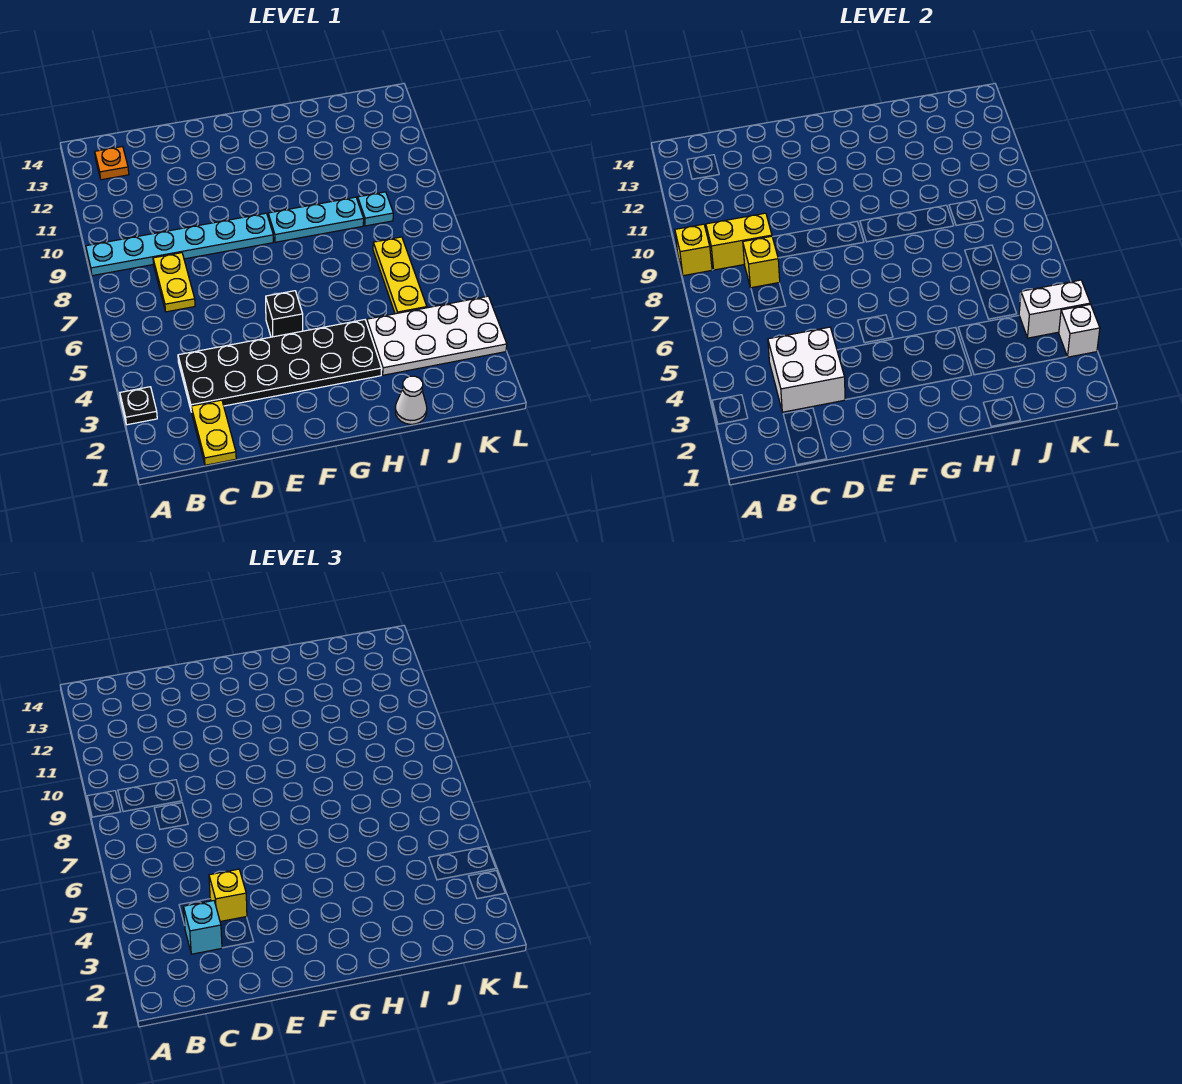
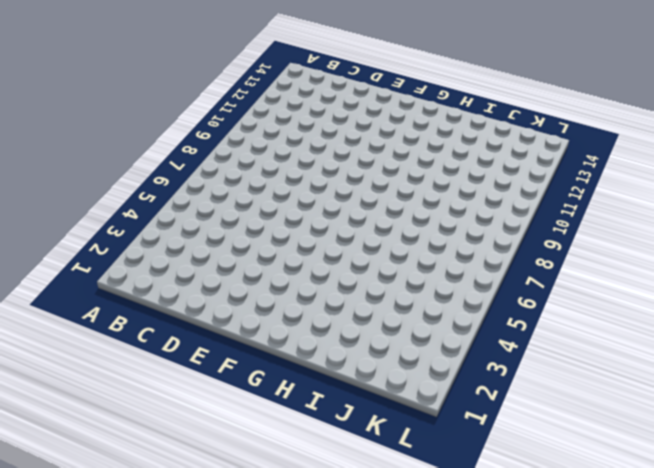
none -> black plate A3 level 1
none -> cyan plate A9:F9 level 1
none -> orange plate B13 level 1

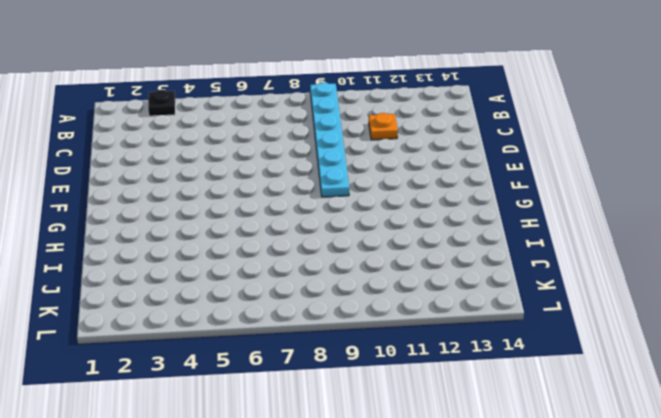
orange plate C11 level 1 -> orange plate B13 level 1
none -> yellow plate C1:C2 level 1
none -> black plate C3:H4 level 1
none -> yellow plate C7:C8 level 1

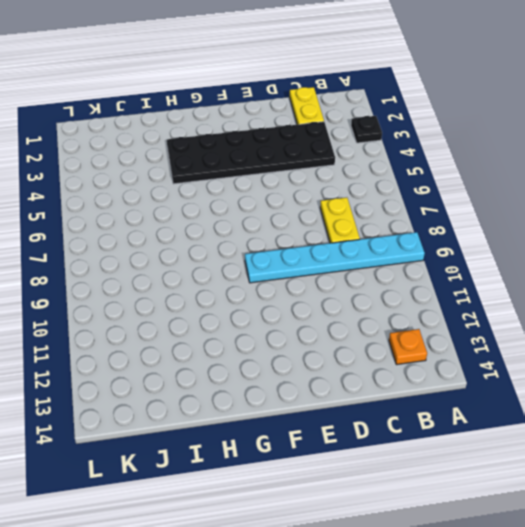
none -> black brick F5 level 1
none -> cyan plate G9:I9 level 1
none -> white cone I1 level 1

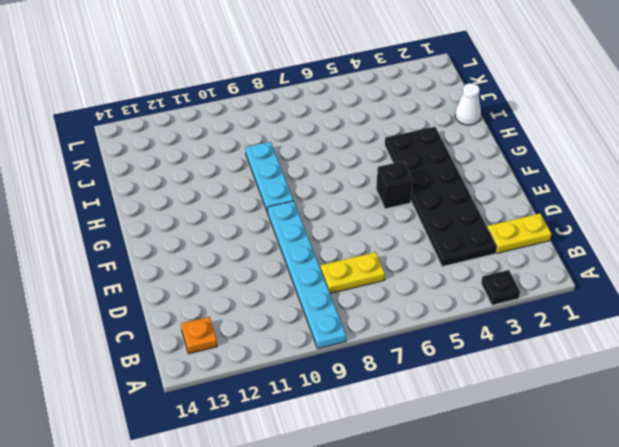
none -> white plate I3:L4 level 1
none -> yellow plate J5:J7 level 1
none -> cyan plate J9 level 1

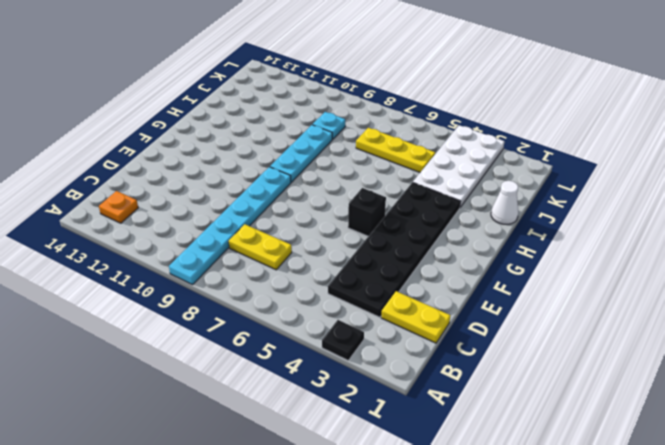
none -> yellow brick A9 level 2
none -> yellow brick B9:C9 level 2
none -> white brick C3:D4 level 2

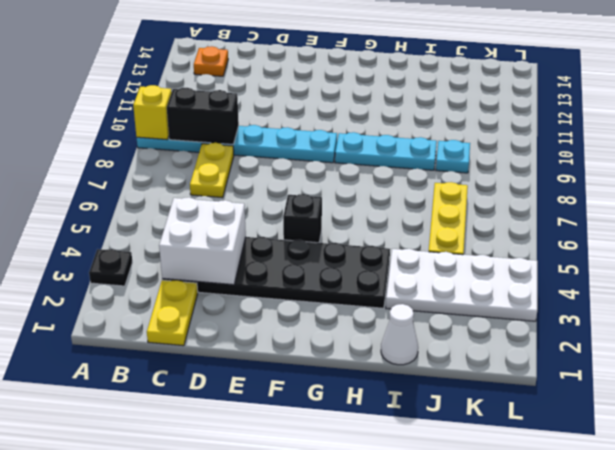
black brick B9:C9 level 2 -> yellow brick B9:C9 level 2
none -> yellow brick C8 level 2
none -> white brick K4:L4 level 2
none -> white brick L3 level 2

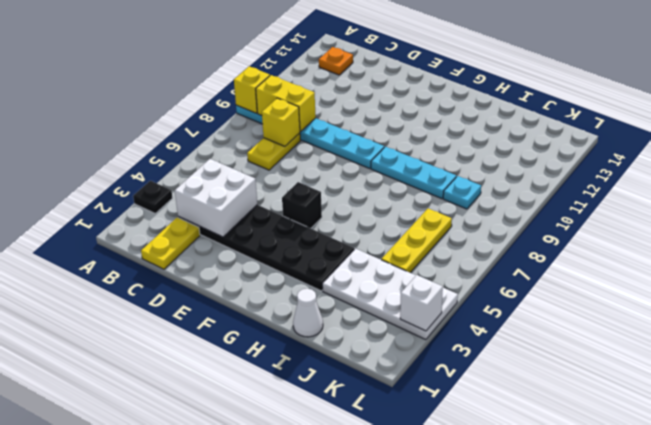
none -> white brick K4:L4 level 2
none -> cyan brick C3 level 3
none -> yellow brick D4 level 3

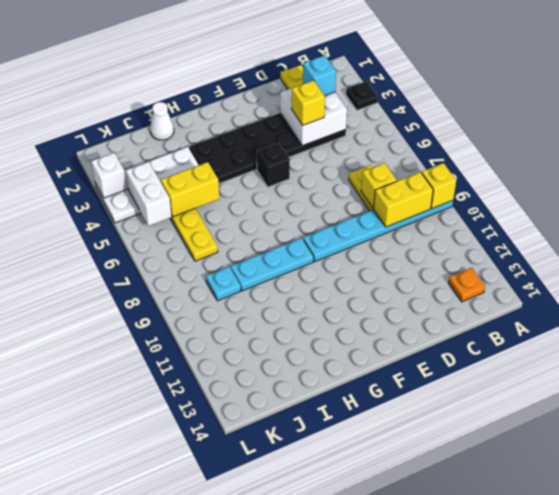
yellow brick I5:J5 level 2 -> none
white brick K4:K5 level 2 -> white brick K4:L4 level 2

